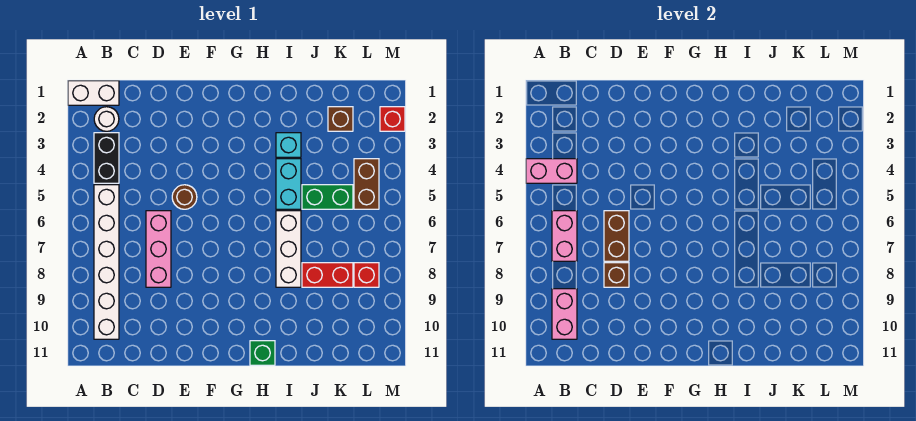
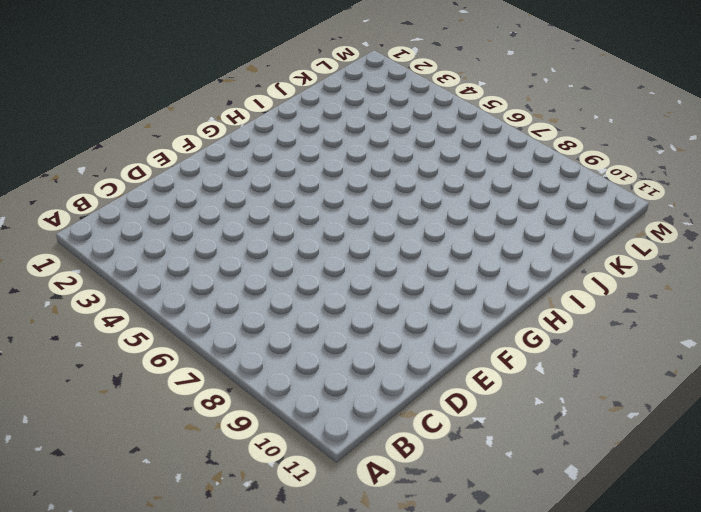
none -> white brick A1:B1 level 1
none -> white round brick B2 level 1
none -> black brick B3:B4 level 1

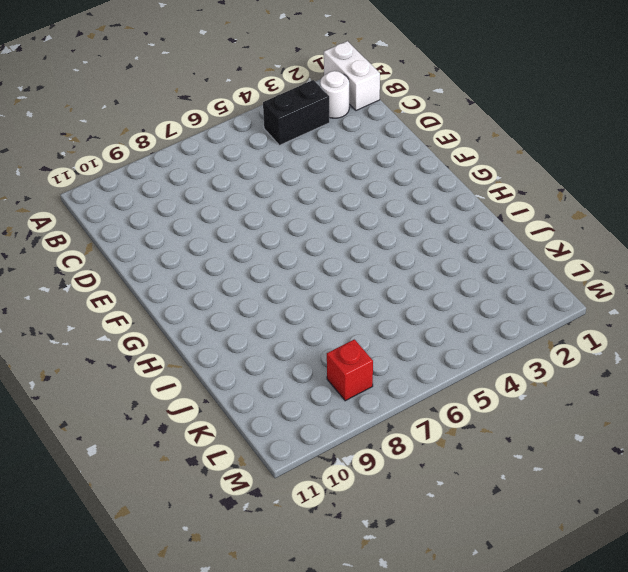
none -> white brick B5:B10 level 1
none -> pink brick D6:D8 level 1
none -> brown round brick E5 level 1

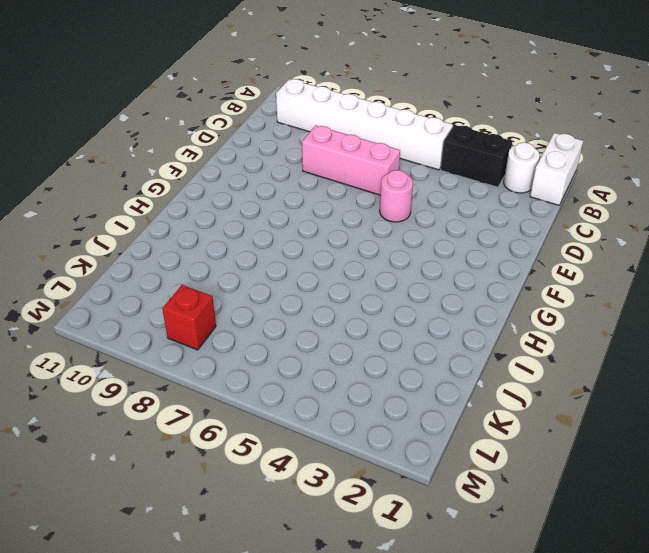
pink round brick E5 level 1 -> brown round brick E5 level 1
none -> green brick H11 level 1
none -> cyan brick I3 level 1
none -> cyan brick I4:I5 level 1

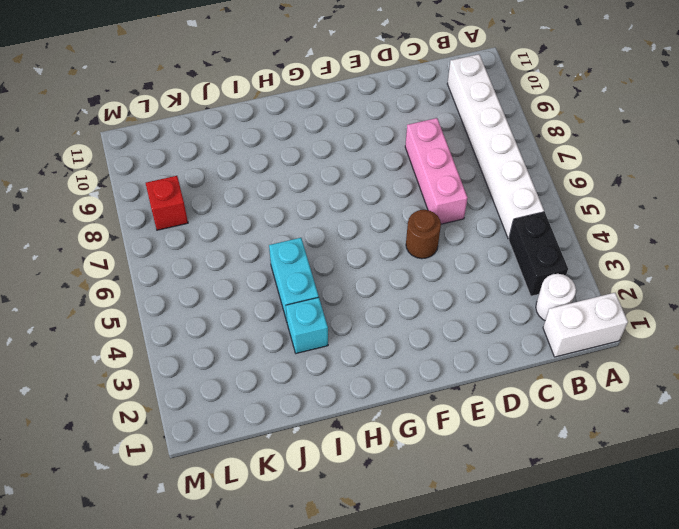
none -> green brick H11 level 1
none -> white brick I6:I8 level 1
none -> green brick J5:K5 level 1

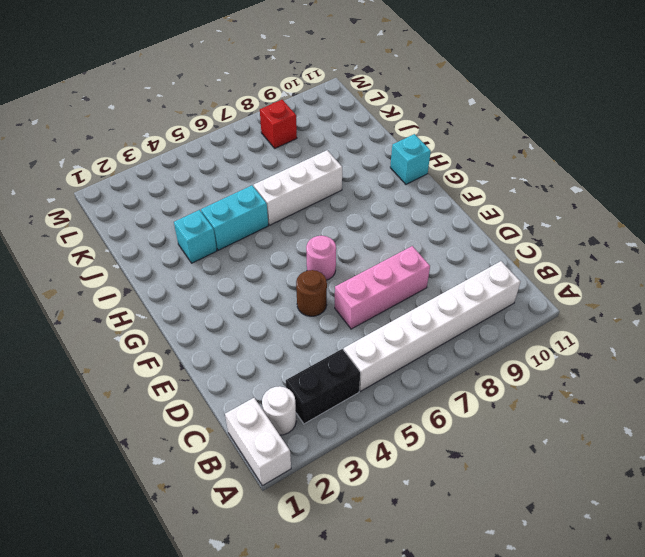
pink round brick F6 level 1 -> none
cyan brick H11 level 1 -> green brick H11 level 1
none -> green brick J5:K5 level 1
none -> red brick J8:K8 level 1
none -> brown brick K2 level 1

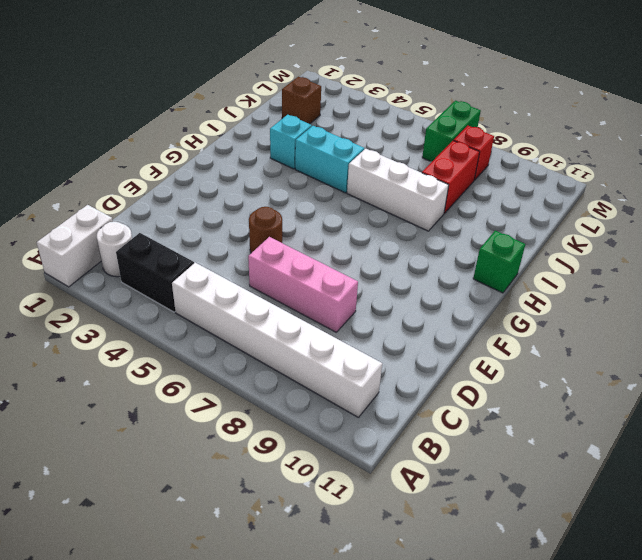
green brick L7:M7 level 1 -> green brick J5:K5 level 1
none -> brown brick L4:L5 level 1
none -> red brick M2 level 1
none -> pink brick A4:B4 level 2

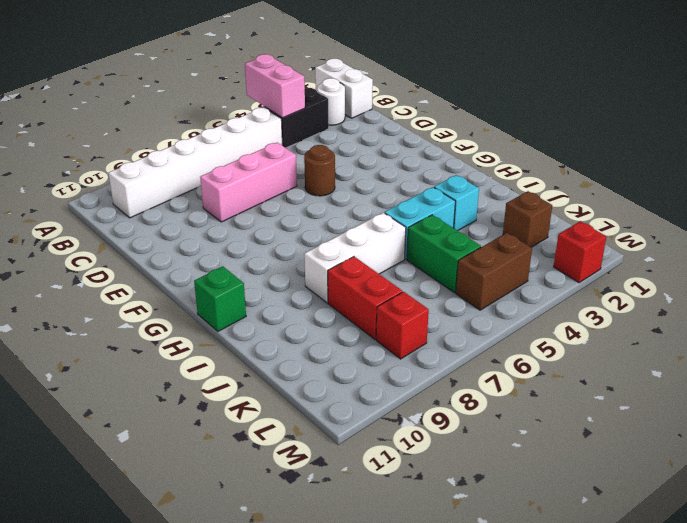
none -> pink brick B6:B7 level 2
none -> pink brick B9:B10 level 2
none -> brown brick D6:D7 level 2

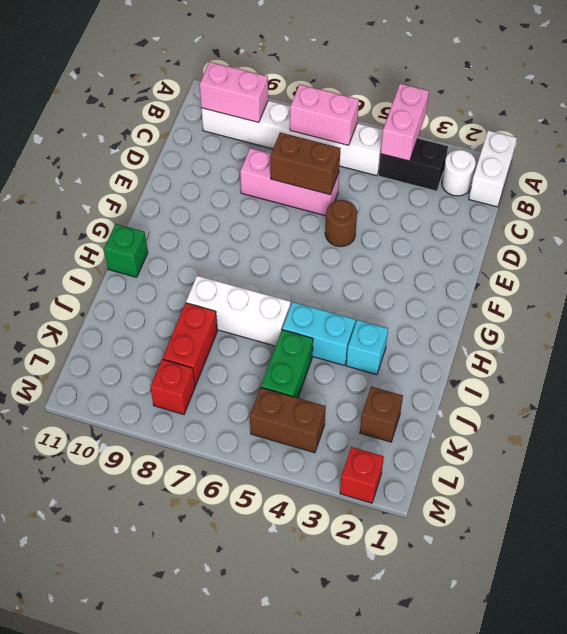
none -> brown brick D8 level 2

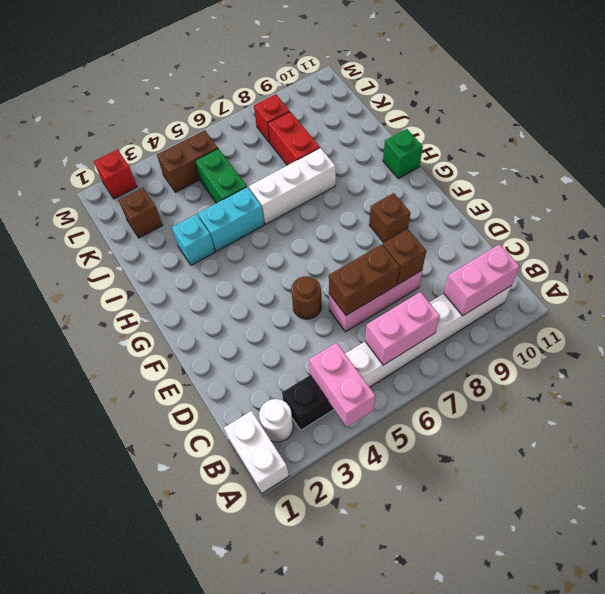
brown brick F9 level 1 -> none

